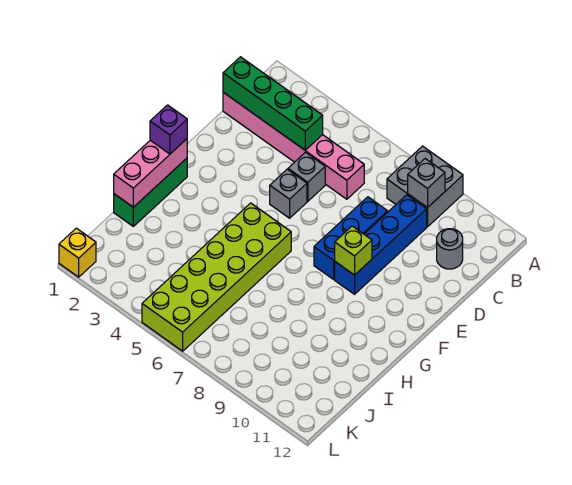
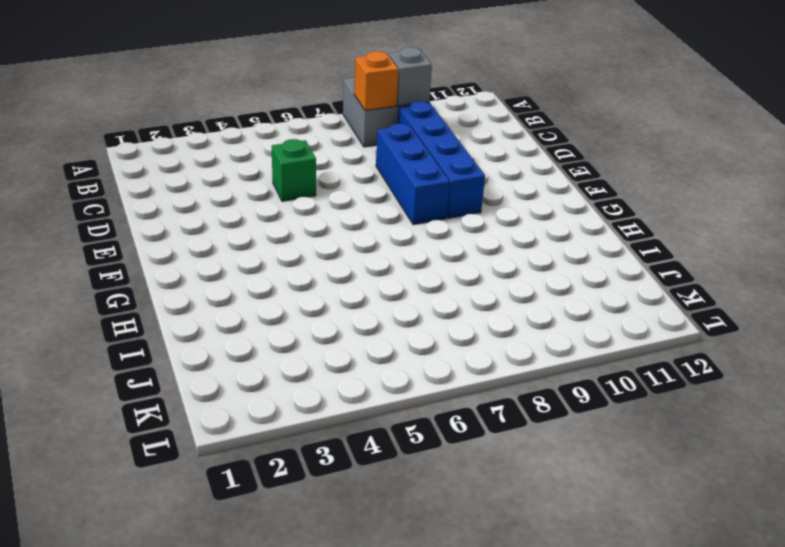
orange brick B8 level 2 -> none
green brick D5 level 1 -> grey brick D5 level 1
none -> pink brick C1:C6 level 1
none -> grey round brick C11 level 1
none -> grey brick E5 level 1

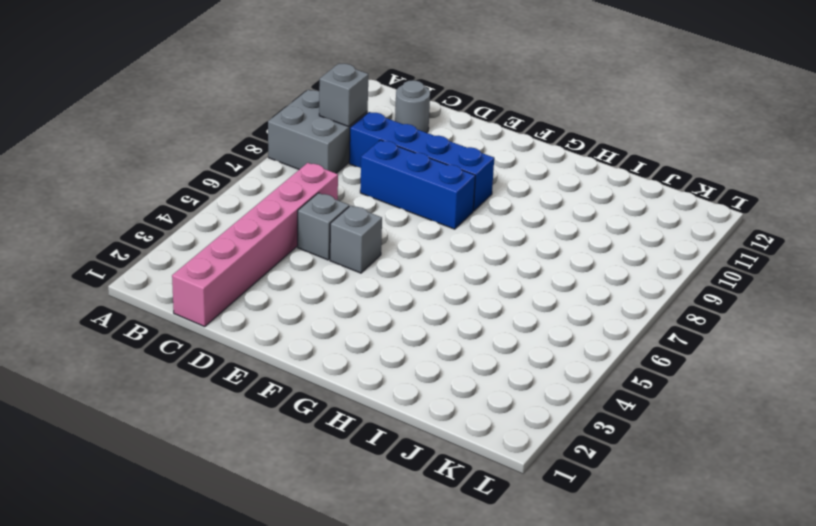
none -> green brick G1:I1 level 1
none -> lime brick G5:L6 level 1
none -> yellow brick L1 level 1

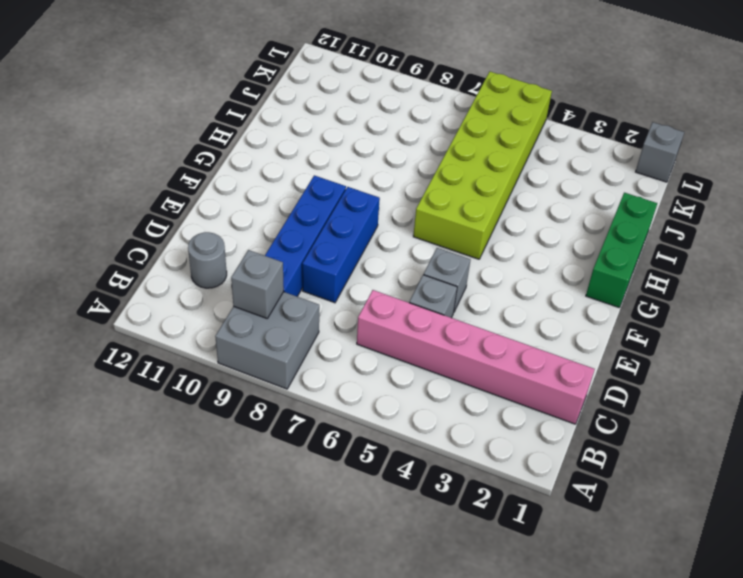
grey brick L1 level 1 -> yellow brick L1 level 1
none -> green brick C1:C4 level 2
none -> lime brick F9 level 2
none -> pink brick G1:I1 level 2

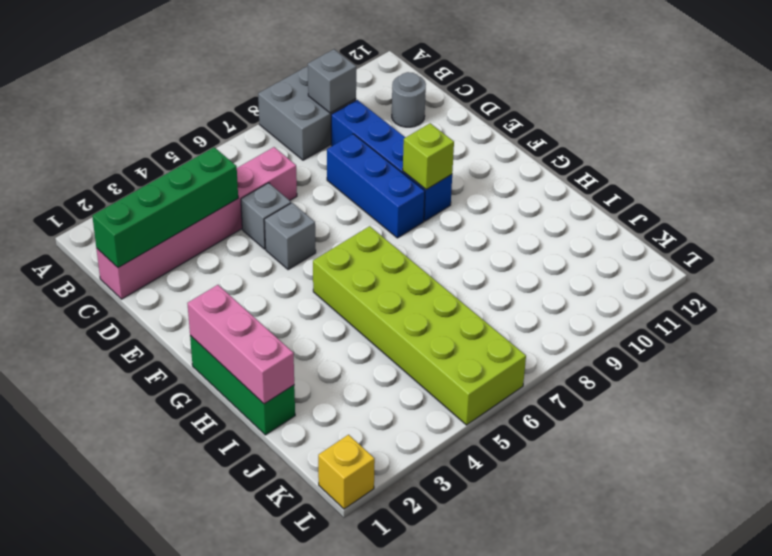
none -> purple brick G1 level 3

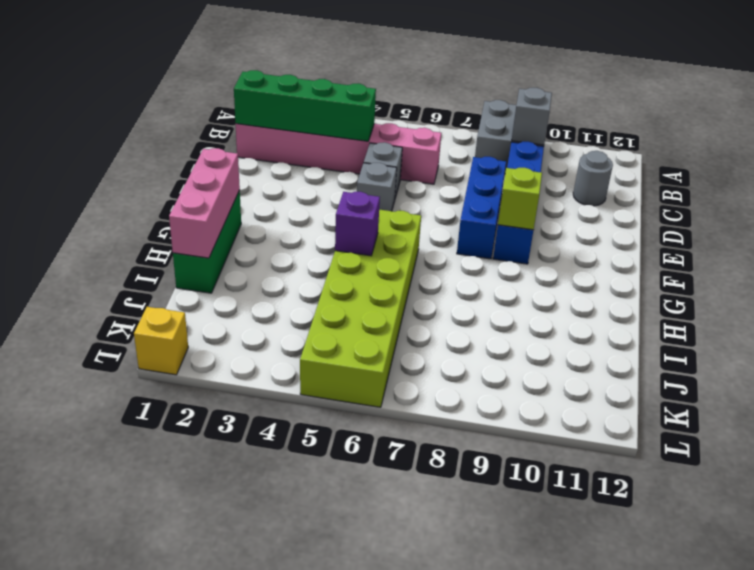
purple brick H5 level 2 -> purple brick G1 level 3

